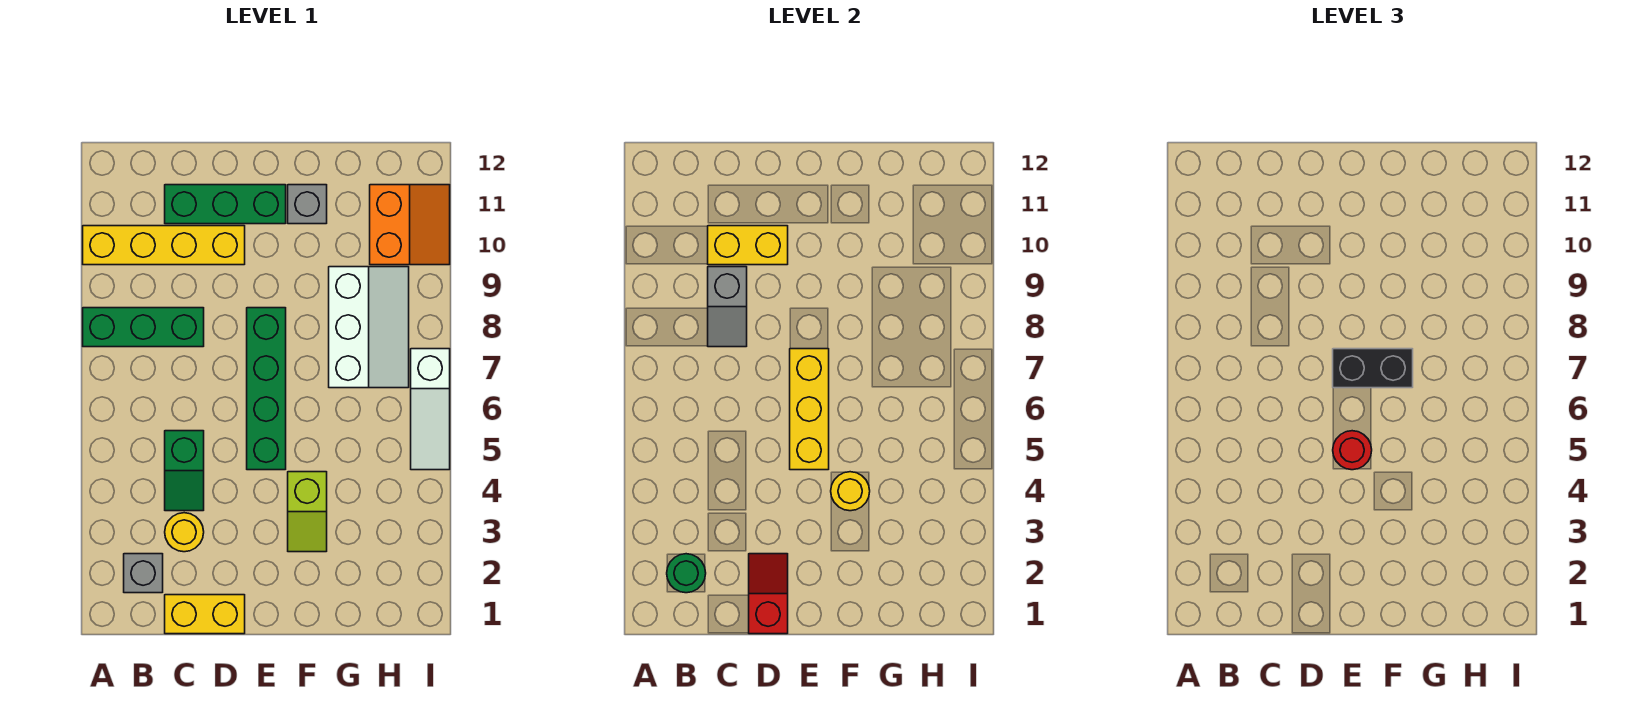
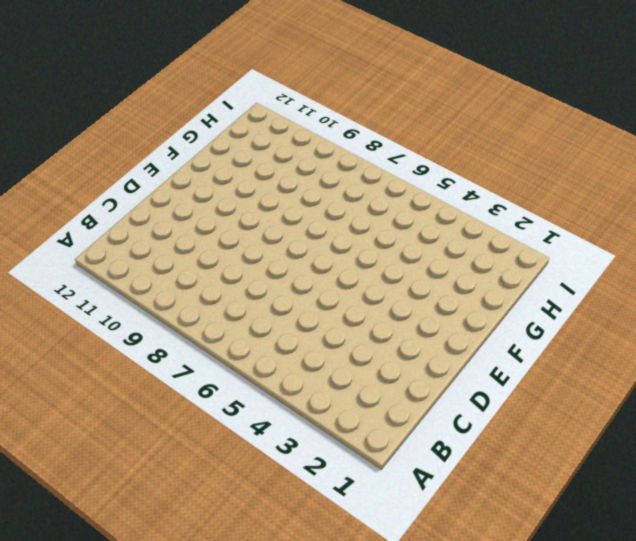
none -> green brick A8:C8 level 1
none -> yellow brick A10:D10 level 1
none -> grey brick B2 level 1

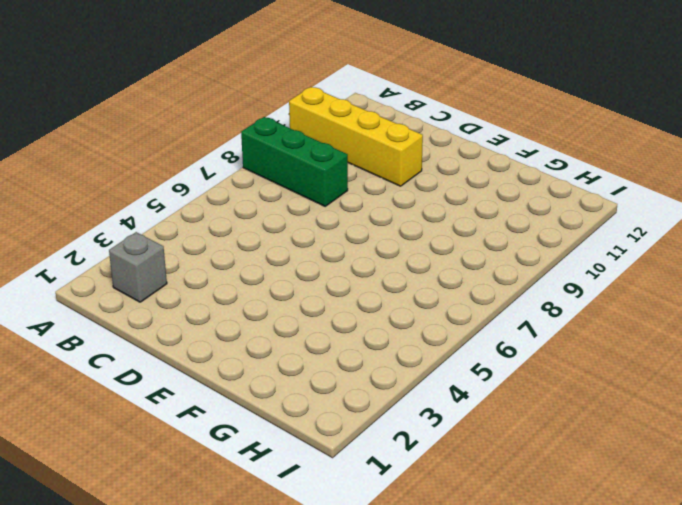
none -> yellow brick C1:D1 level 1
none -> yellow round brick C3 level 1
none -> green slope C4:C5 level 1 top 5

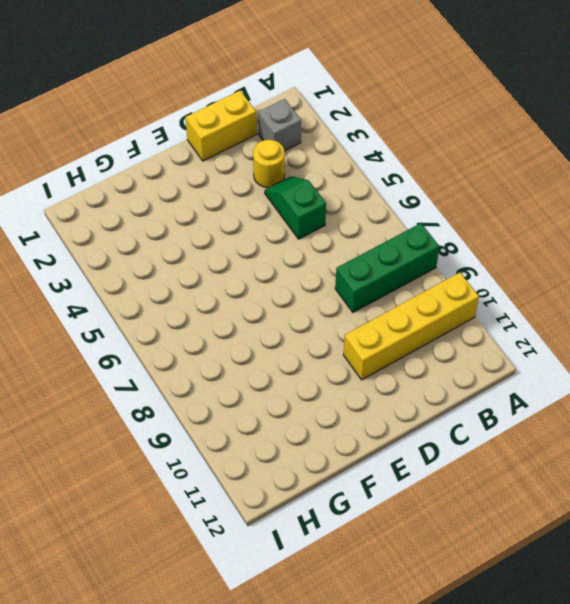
none -> green brick C11:E11 level 1
none -> green brick E5:E8 level 1
none -> lime slope F3:F4 level 1 top 4

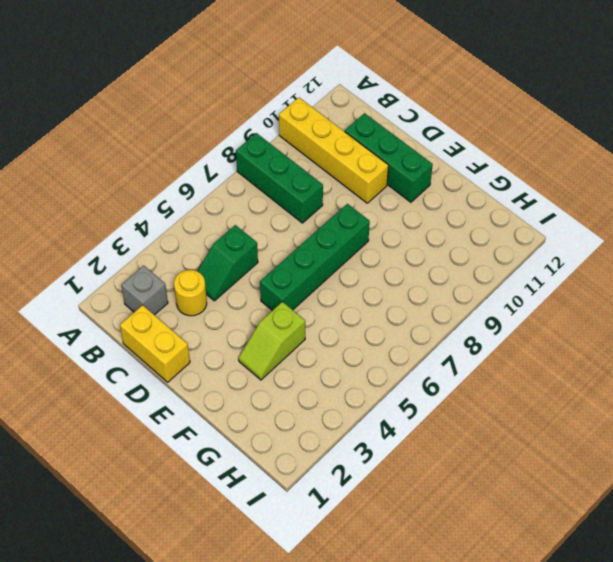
none -> grey brick F11 level 1
none -> white slope G7:H9 level 1 top G
none -> orange slope H10:I11 level 1 top H

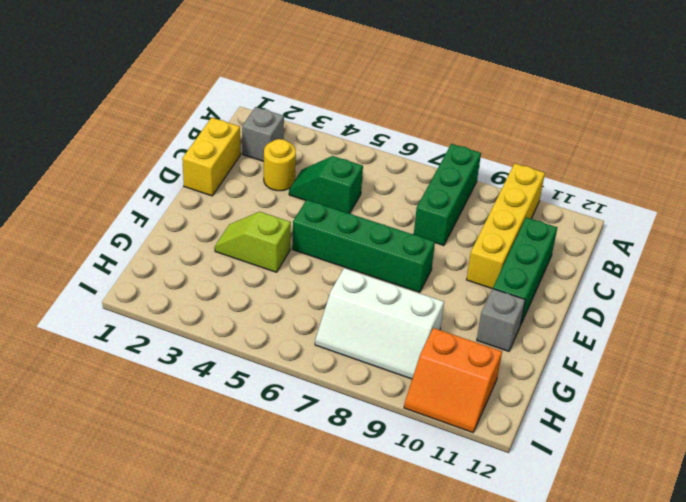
none -> white slope I5:I7 level 1 top 7
none -> green round brick B2 level 2
none -> grey slope C8:C9 level 2 top 9

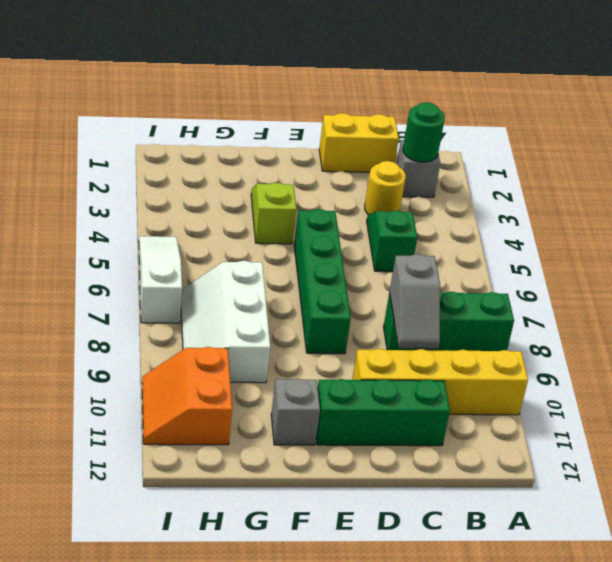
grey slope C8:C9 level 2 top 8 -> grey slope C8:C9 level 2 top 9
none -> yellow brick C10:D10 level 2
none -> red slope D1:D2 level 2 top 1
none -> yellow brick E5:E7 level 2

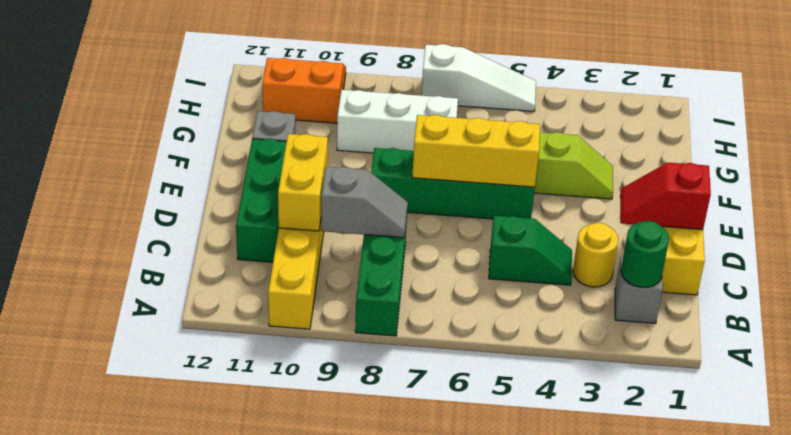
none -> yellow round brick F4 level 2
none -> red round brick E5 level 3
none -> black brick E7:F7 level 3

